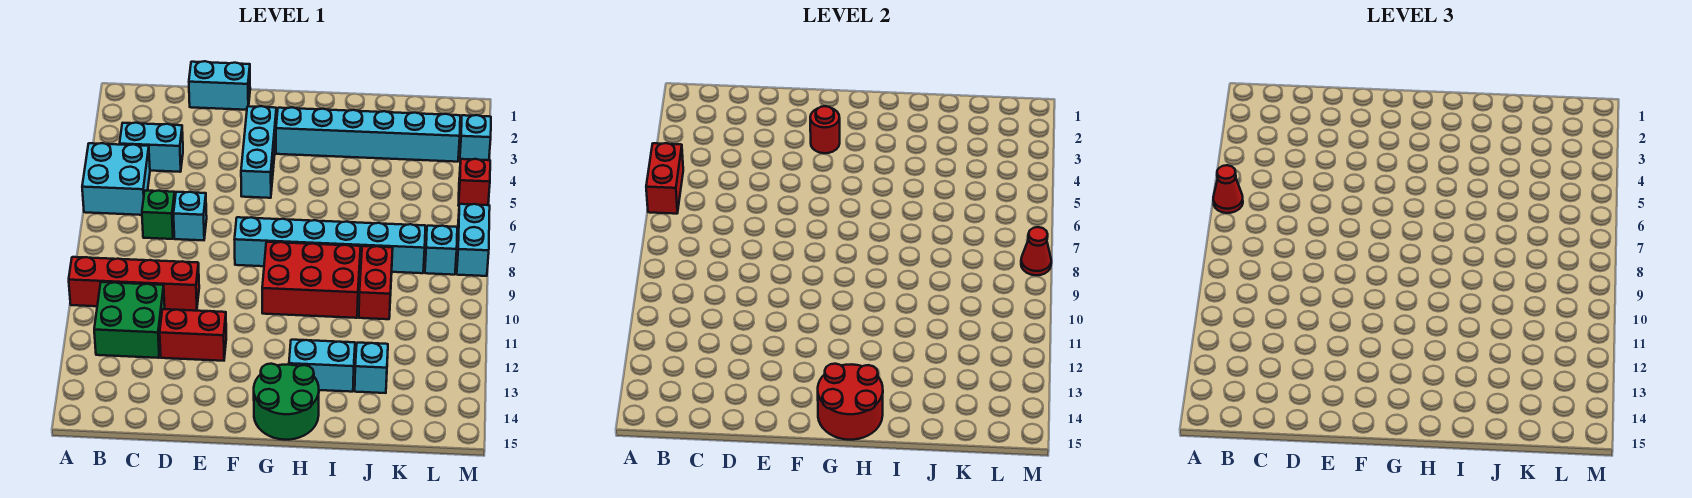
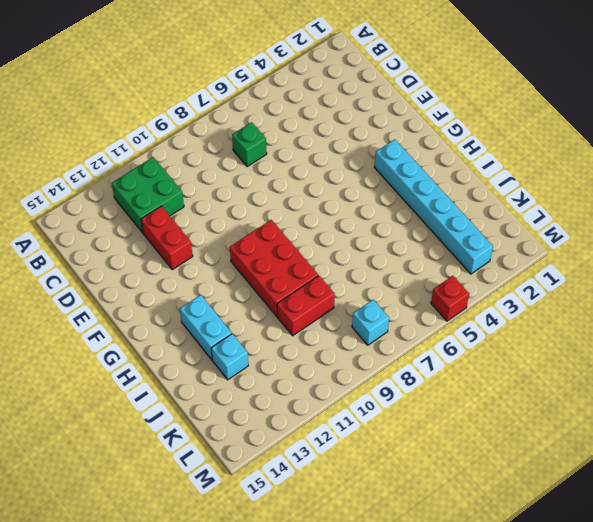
none -> cyan brick A5:B6 level 1
none -> red brick A10:D10 level 1
none -> cyan brick B4:C4 level 1

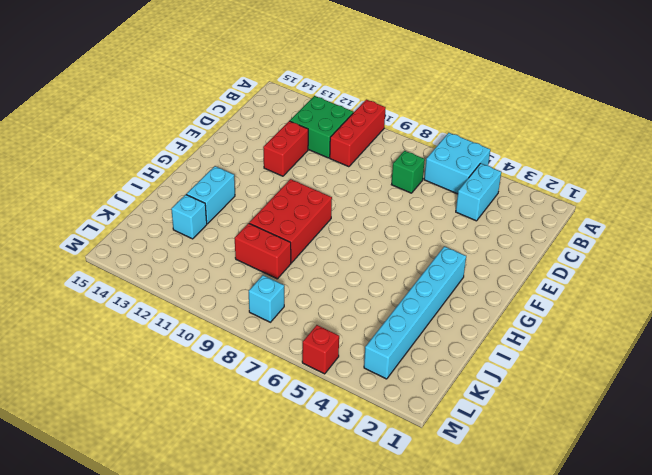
red brick A10:C10 level 1 -> red brick A10:D10 level 1
none -> cyan brick D1:E1 level 1
none -> cyan brick D7 level 1
none -> cyan brick F3:F5 level 1

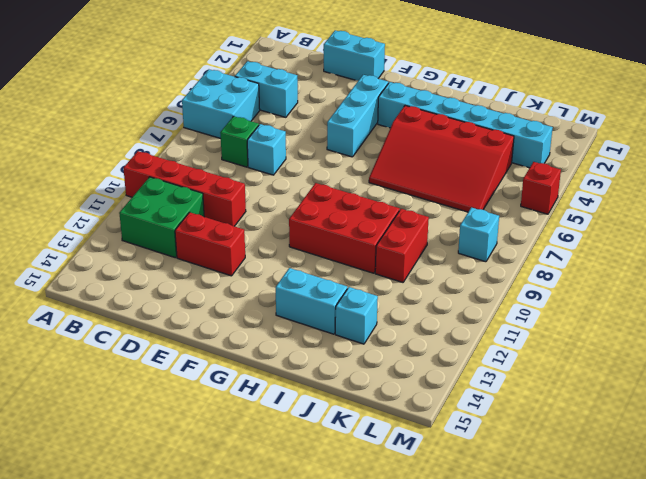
red slope H4:K6 level 1 top 4 -> none
none -> cyan brick F8:K8 level 1
none -> green round brick G14:H15 level 1
none -> cyan brick M3 level 1

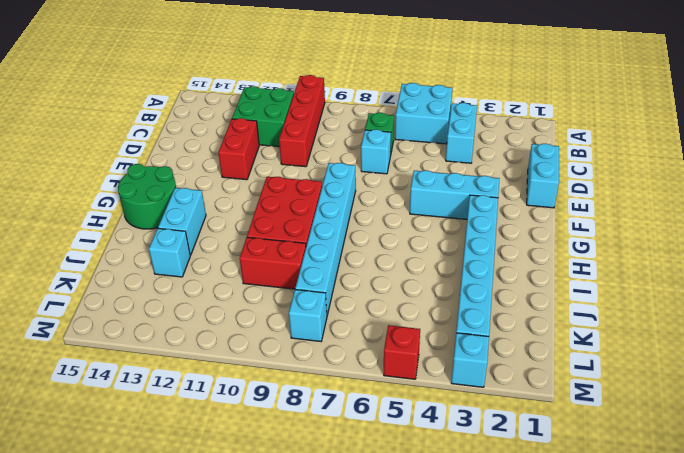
none -> cyan brick M7:M8 level 1
none -> red brick A5:A6 level 2
none -> red round brick F3 level 2

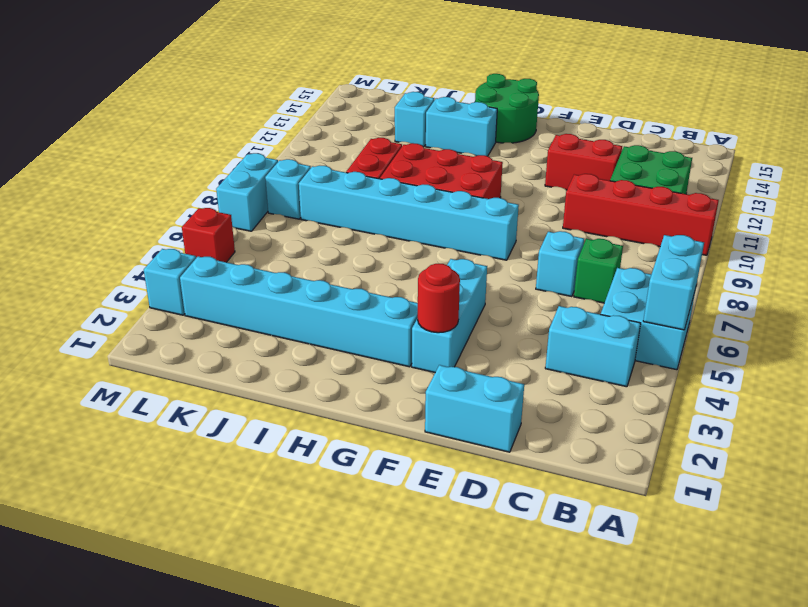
cyan brick A5:A6 level 2 -> red brick A5:A6 level 2
none -> red round brick G14:H15 level 2
none -> red cone M8 level 2
none -> red cone A6 level 3

